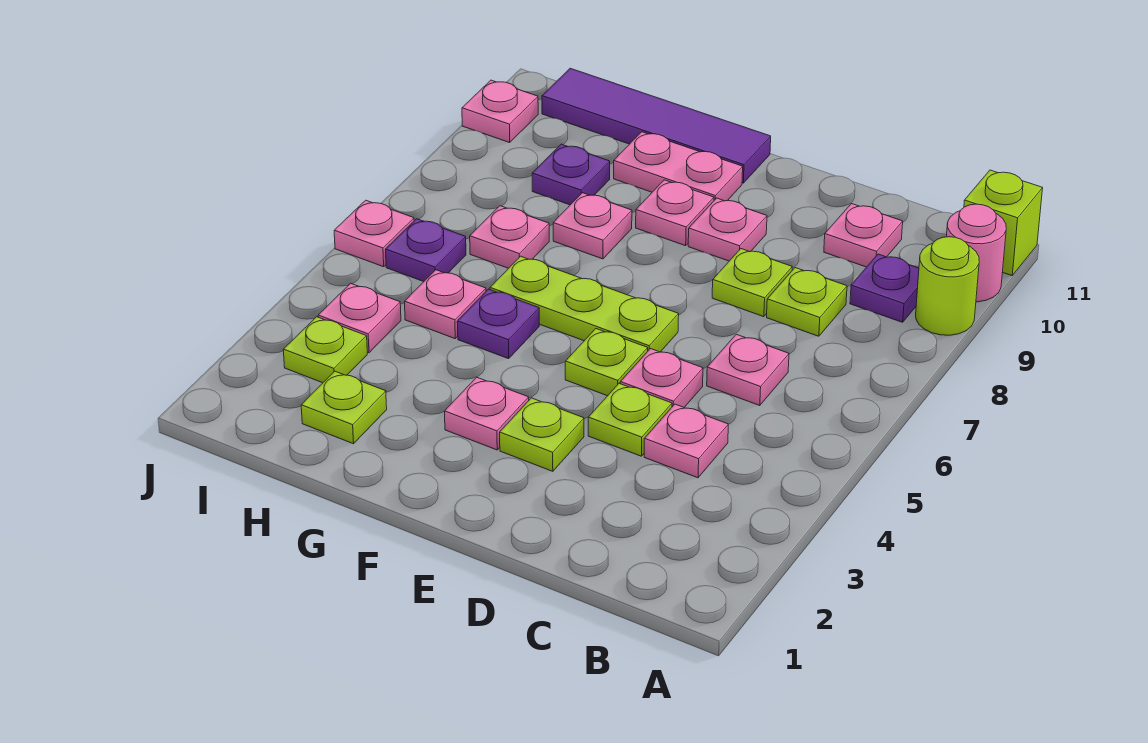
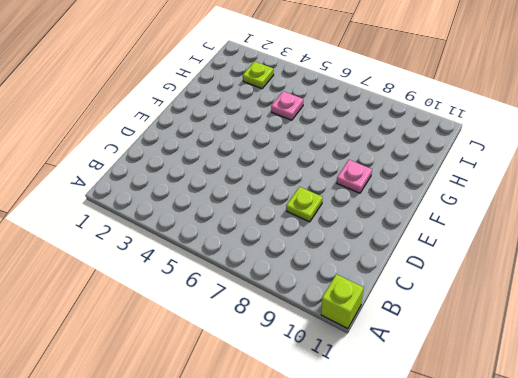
none -> lime round brick A9 level 1
none -> pink round brick A10 level 1
none -> purple plate B9 level 1
none -> pink plate C4 level 1

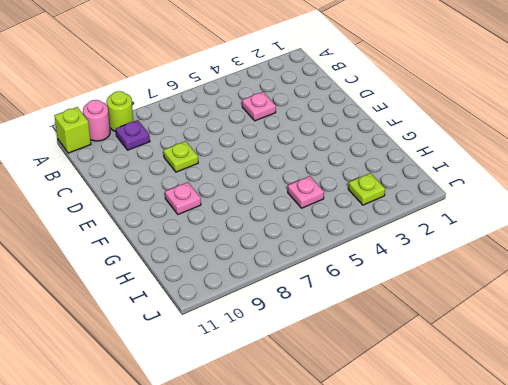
none -> pink plate C6 level 1
none -> lime plate C8 level 1
none -> pink plate C10 level 1
none -> lime plate D4 level 1

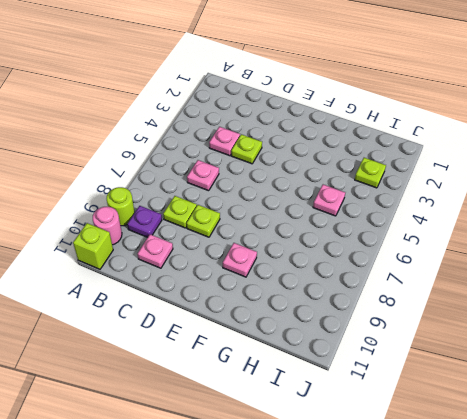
none -> pink plate D5 level 1
none -> lime plate E3 level 1
none -> lime plate E5 level 1
none -> lime plate E6:G6 level 1

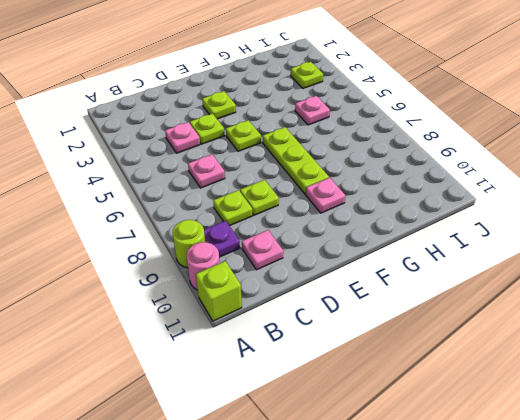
lime plate F6:F8 level 1 -> lime plate E6:G6 level 1
none -> pink plate D5 level 1
none -> pink plate E9 level 1
none -> pink plate F3 level 1
none -> pink plate F10:G10 level 1

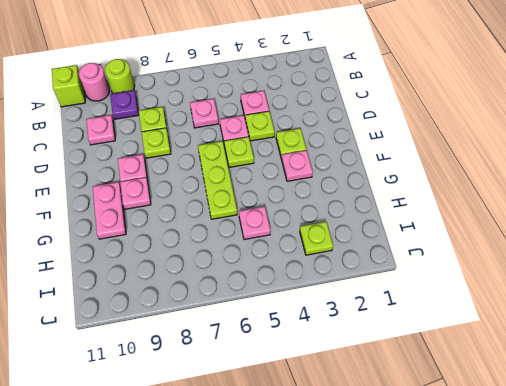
none -> purple tile F11:I11 level 1
none -> purple plate G5 level 1
none -> pink plate G8 level 1
none -> lime plate H2 level 1

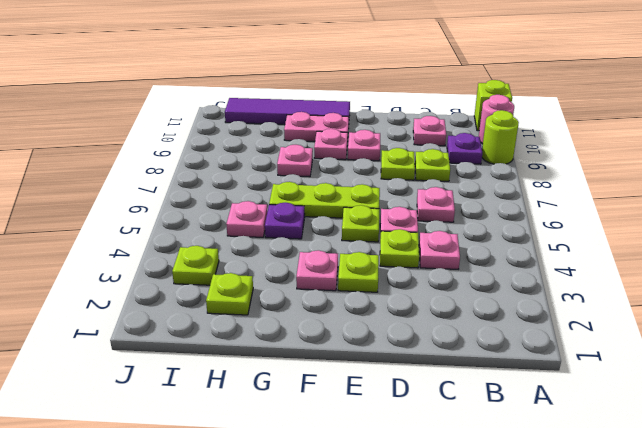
none -> pink plate H7 level 1
none -> purple plate H9 level 1
none -> pink plate I4 level 1
none -> purple plate I6 level 1

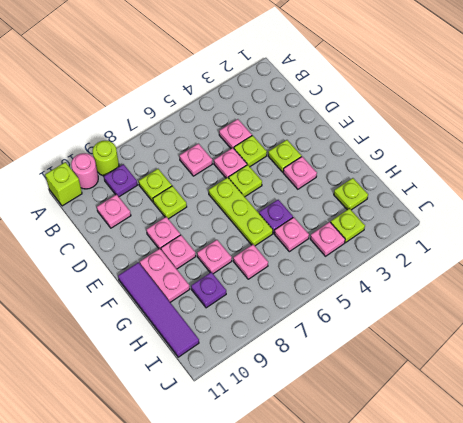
none -> purple plate I6 level 1
none -> pink plate J6 level 1
none -> pink plate J10 level 1

